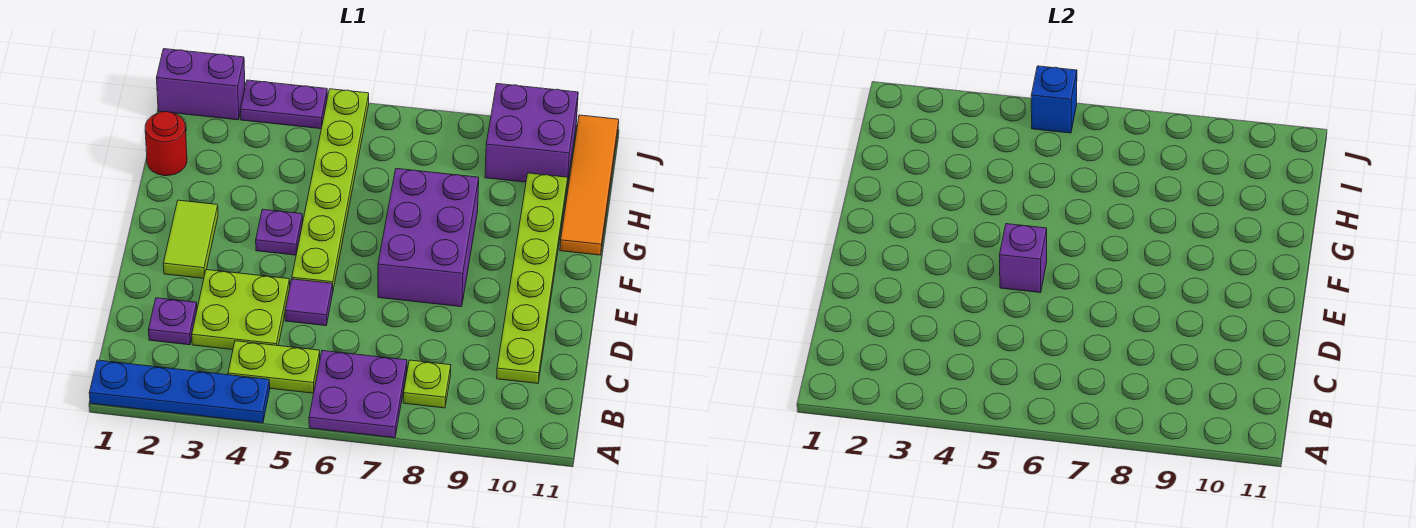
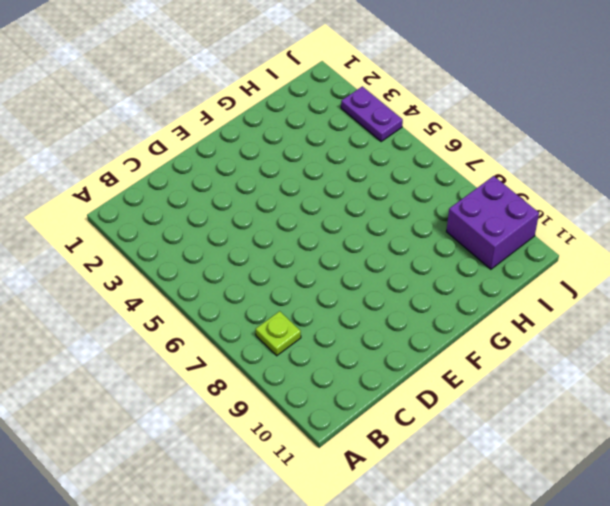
none -> blue plate A1:A4 level 1
none -> purple plate A6:B7 level 1
none -> lime plate B4:B5 level 1

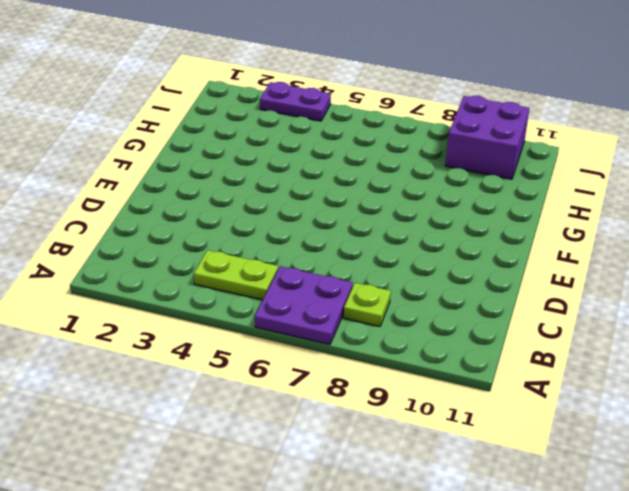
none -> blue plate A1:A4 level 1
none -> purple plate C2 level 1
none -> lime plate C3:D4 level 1

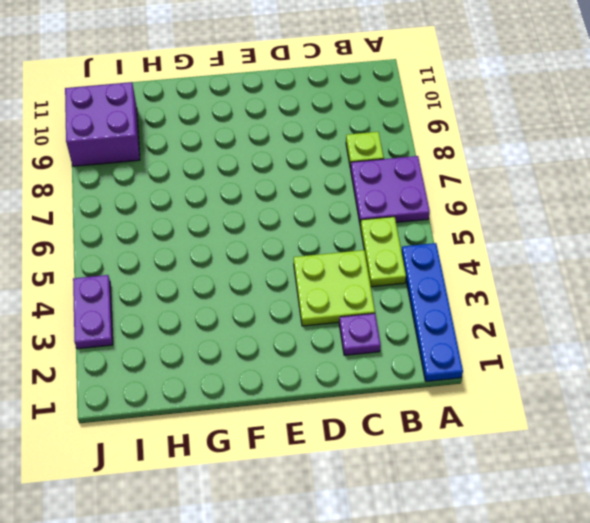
none -> lime plate C10:H10 level 1
none -> purple tile D5 level 1
none -> lime tile E2:F2 level 1

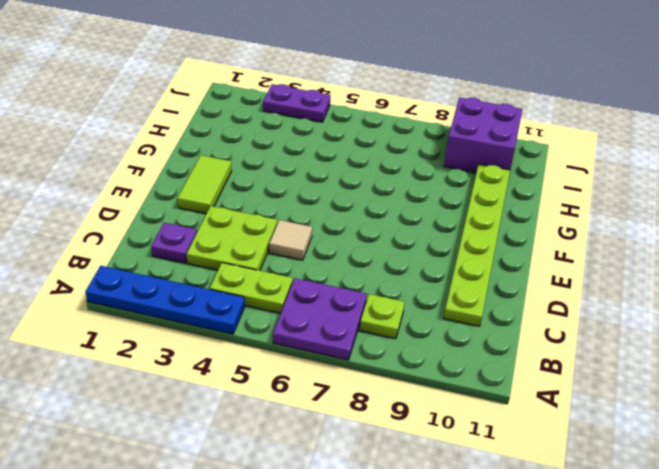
tan tile D5 level 1 -> purple tile D5 level 1
none -> lime plate E5:J5 level 1
none -> purple brick E7:G8 level 1
none -> purple plate F4 level 1

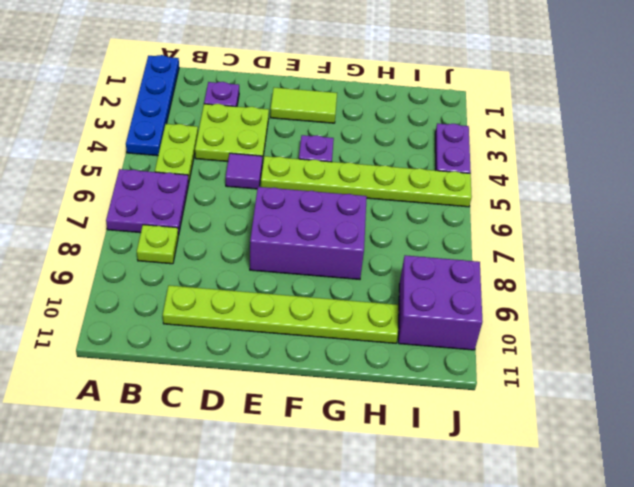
none -> orange tile G11:J11 level 1
none -> red round brick H1 level 1
none -> purple brick J1:J2 level 1

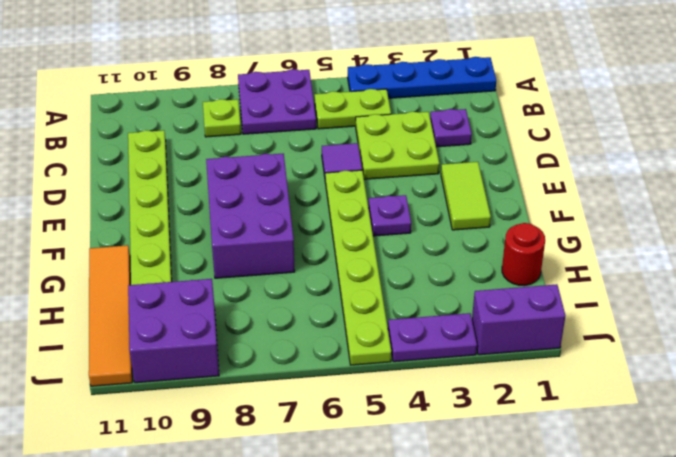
none -> purple brick E5 level 2
none -> blue brick J5 level 2

